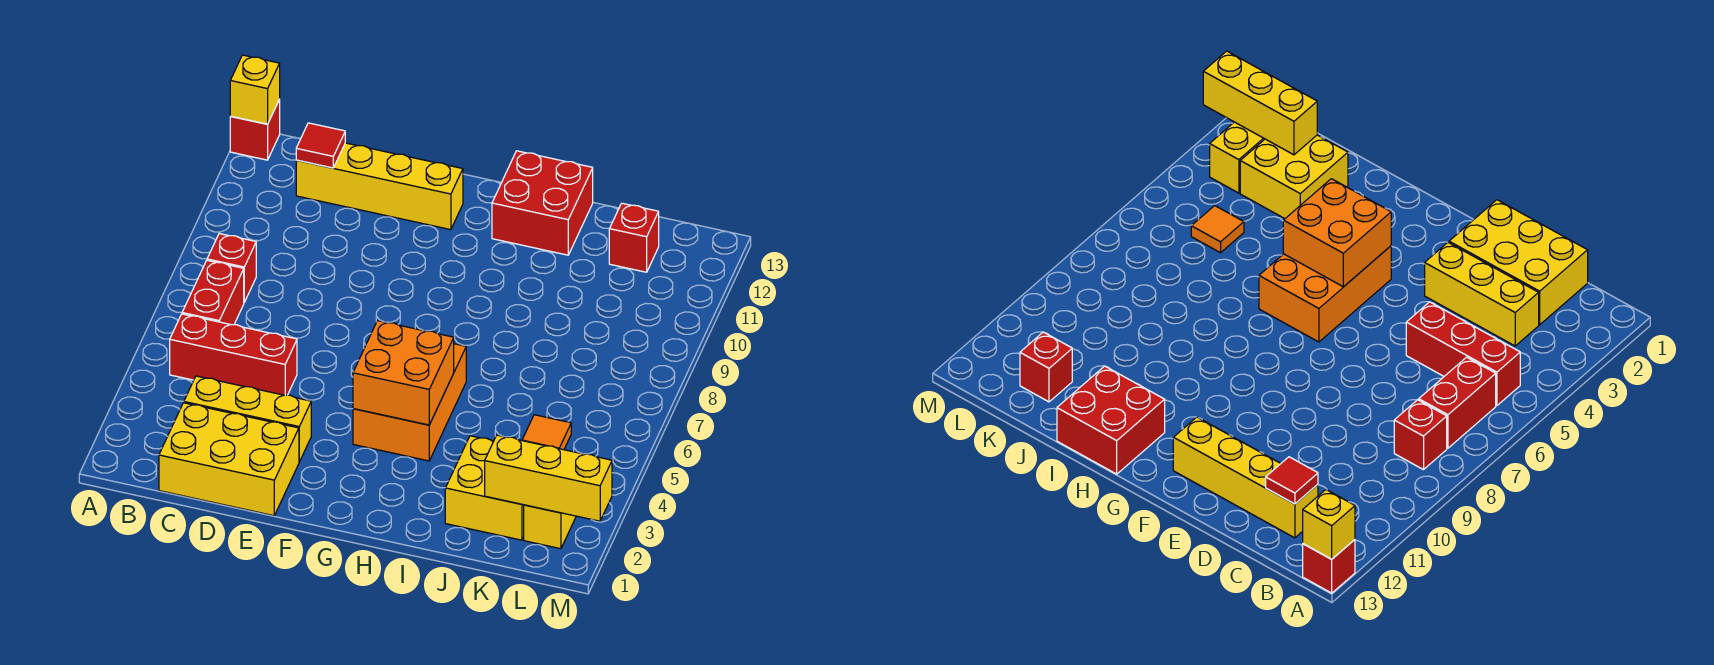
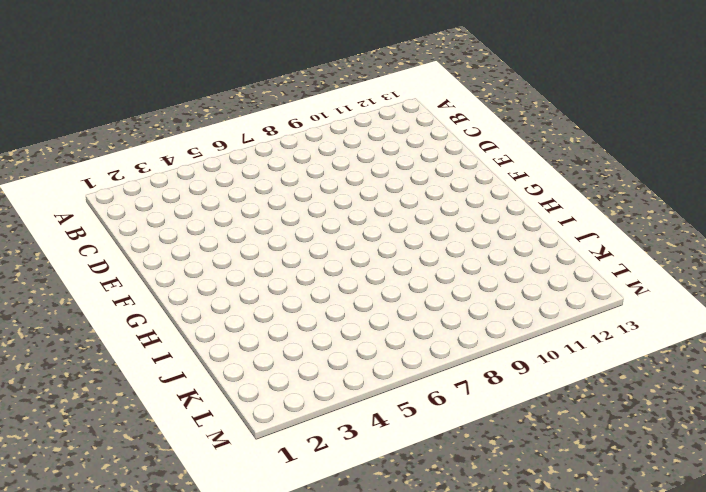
none -> red brick A13 level 1
none -> red brick B5:D5 level 1
none -> red brick B6:B7 level 1

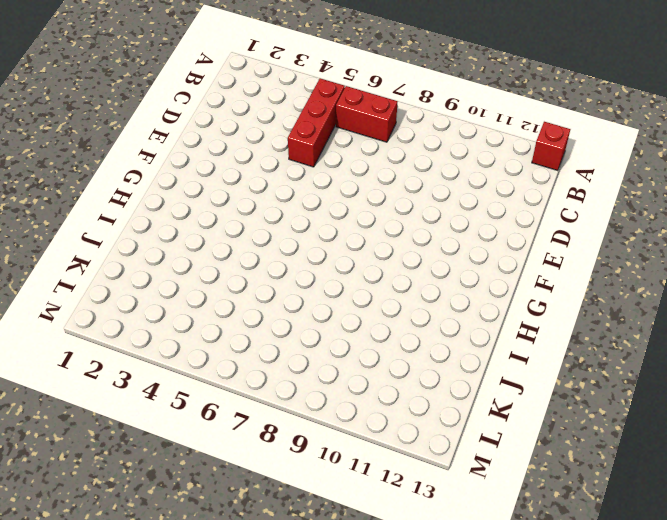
none -> red brick B8 level 1
none -> yellow brick C1:E2 level 1
none -> yellow brick C3:E3 level 1

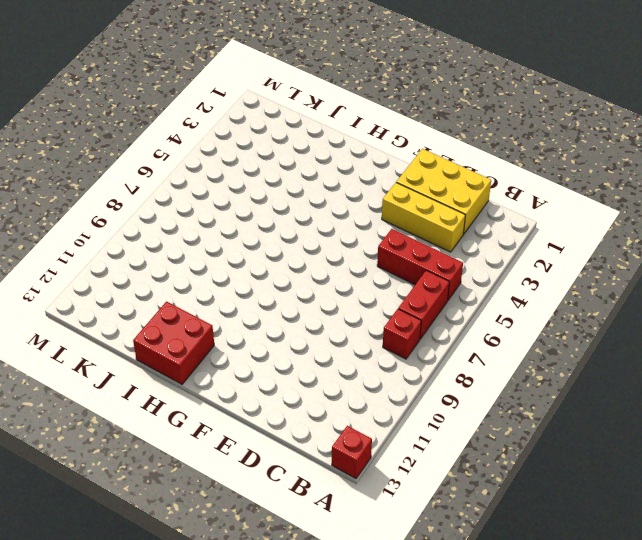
none -> yellow brick C12:F12 level 1
none -> orange brick G4:H6 level 1
none -> yellow brick J2:K3 level 1

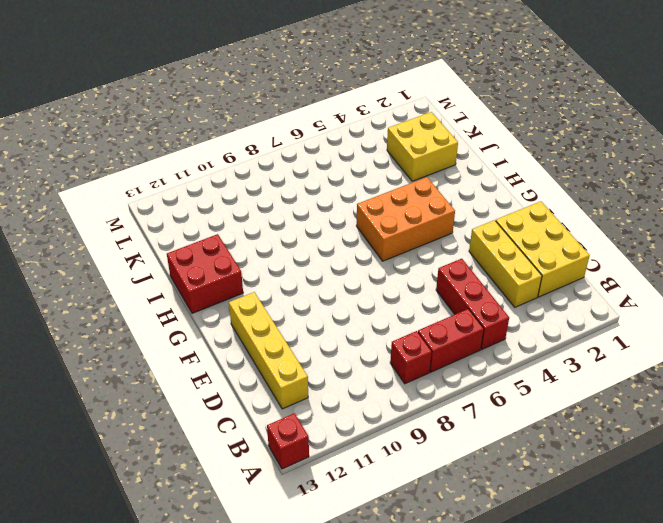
none -> orange tile K5 level 1
none -> red brick K12 level 1
none -> yellow brick L2:L3 level 1

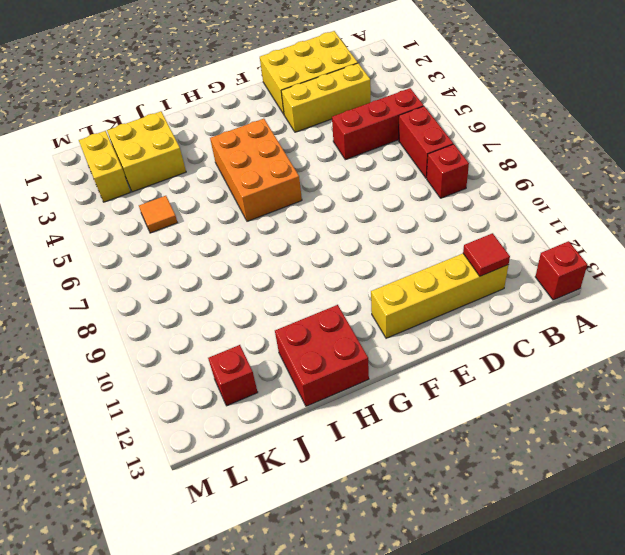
none -> yellow brick A13 level 2
none -> orange brick G4:H5 level 2
none -> yellow brick K2:M2 level 2

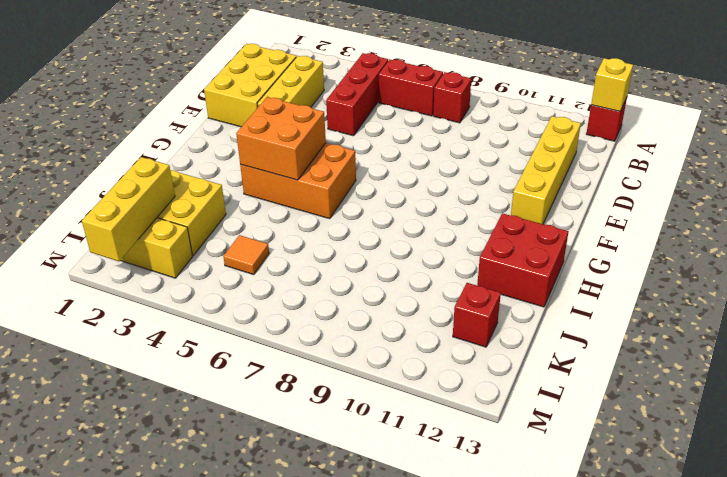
none -> red tile C12 level 2

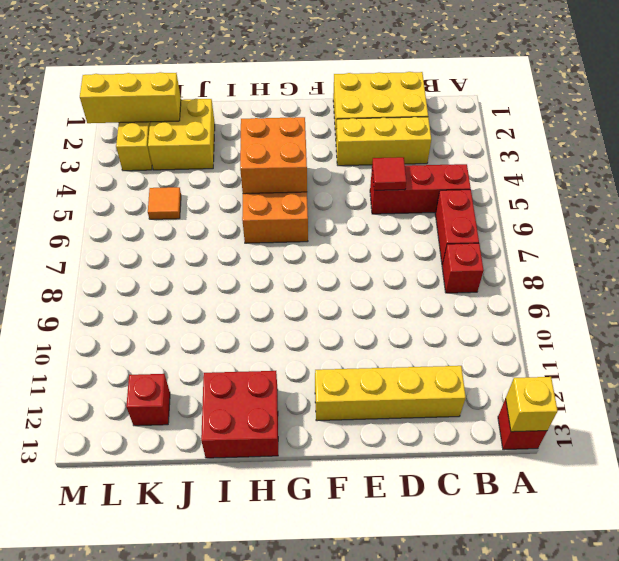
red tile D5 level 2 -> red tile C12 level 2

